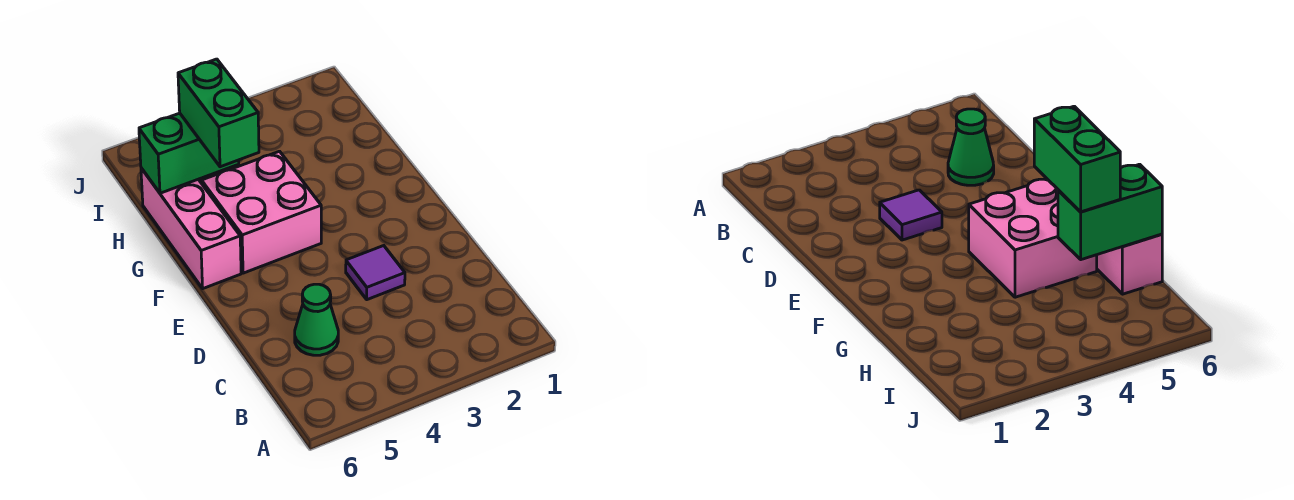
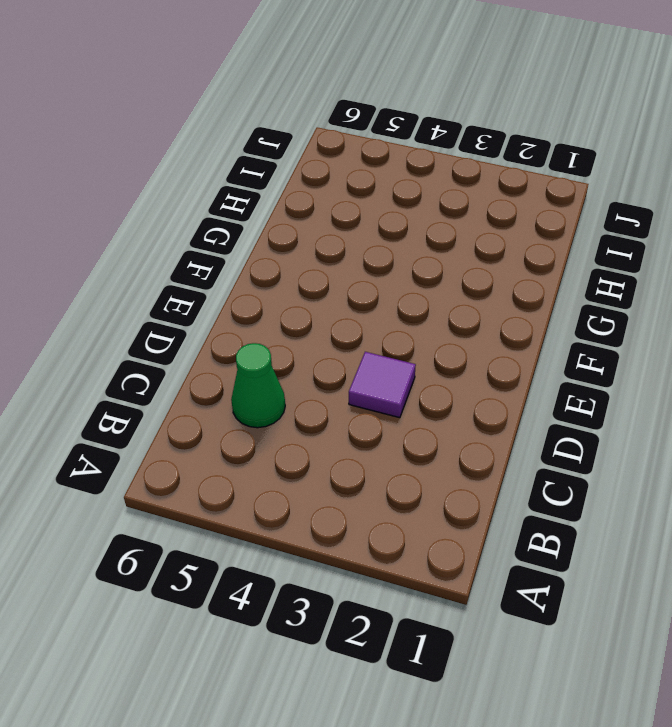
none -> pink brick F4:G5 level 1
none -> pink brick F6:H6 level 1

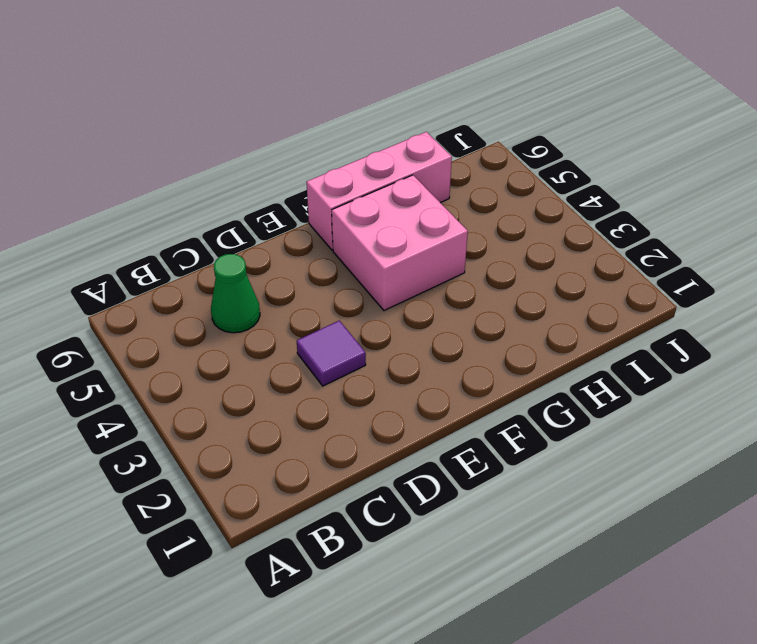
none -> green brick H5:H6 level 2
none -> green brick G5:H5 level 3

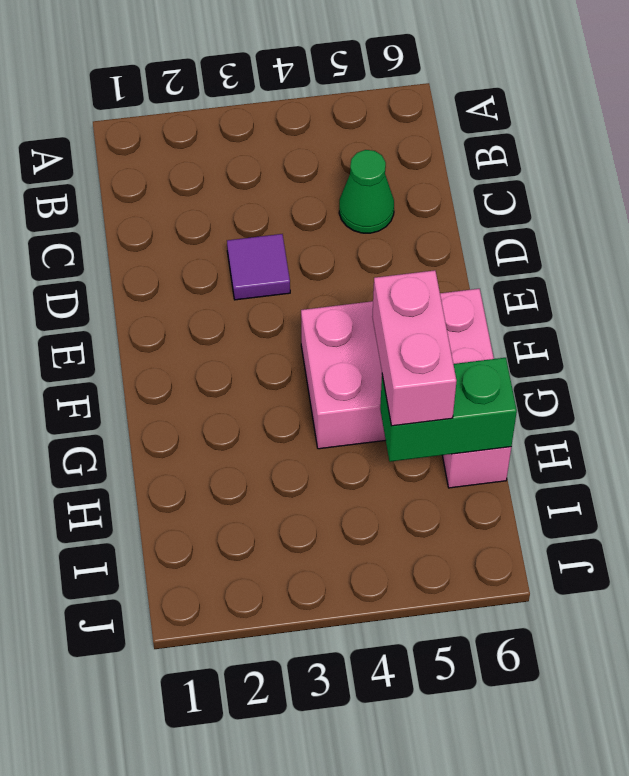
pink brick G5:H5 level 3 -> green brick G5:H5 level 3

